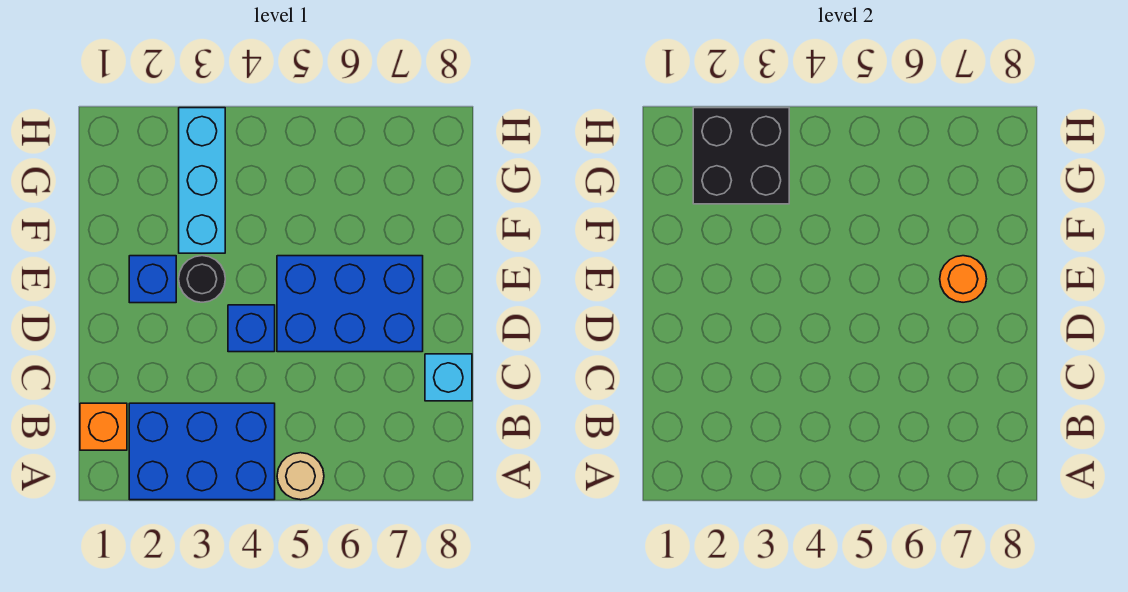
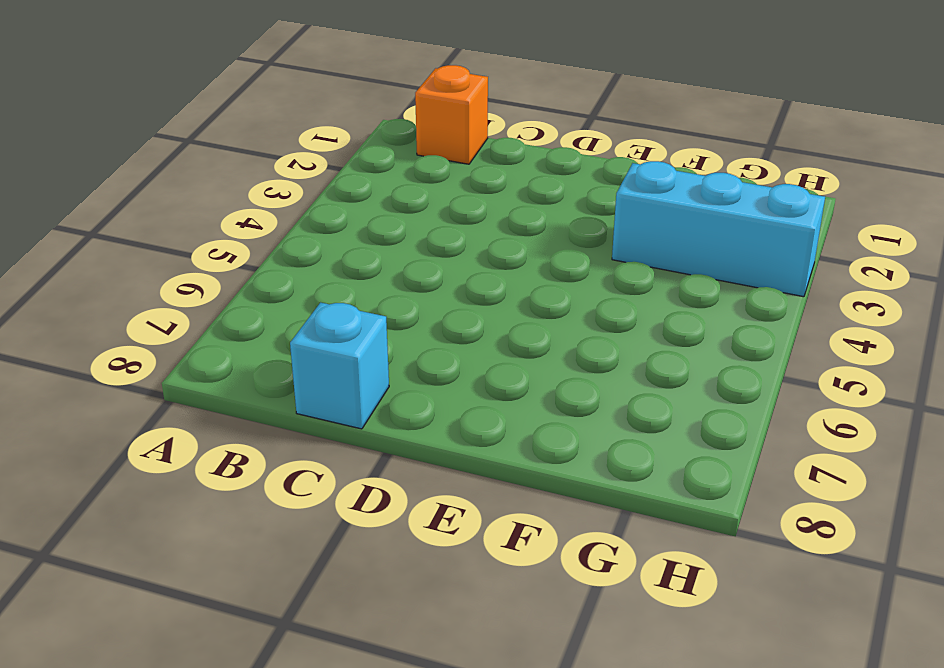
none -> blue brick A2:B4 level 1
none -> tan round brick A5 level 1

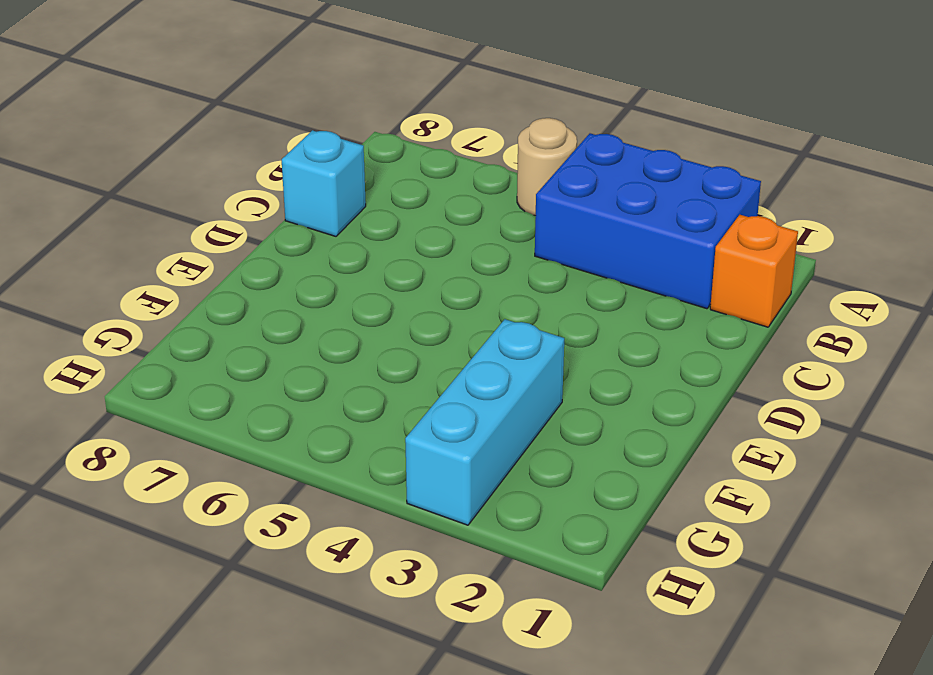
none -> blue brick D4 level 1
none -> blue brick D5:E7 level 1

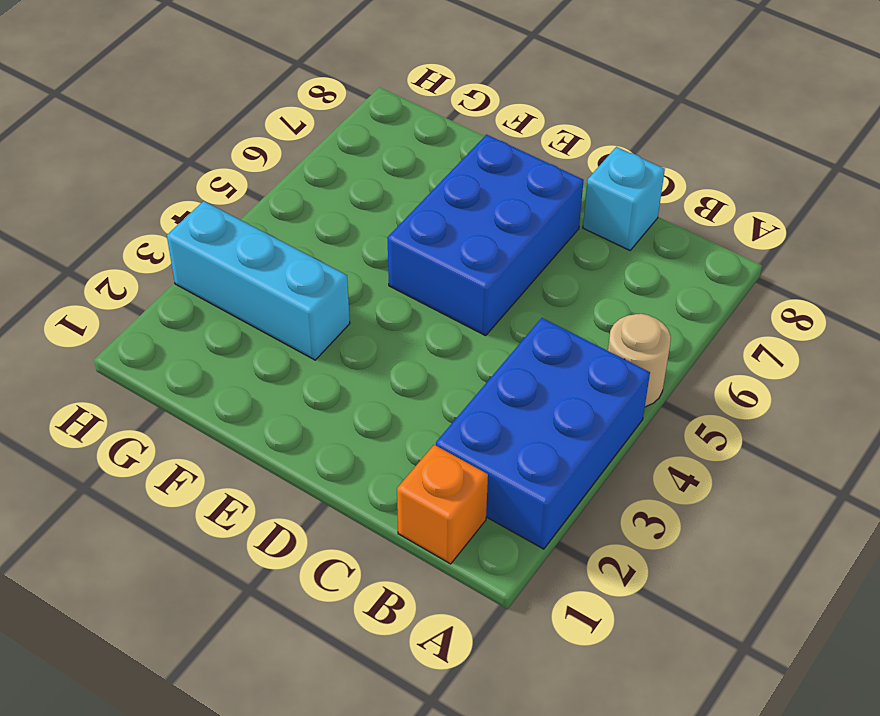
none -> blue brick D4 level 1
none -> blue brick E2 level 1

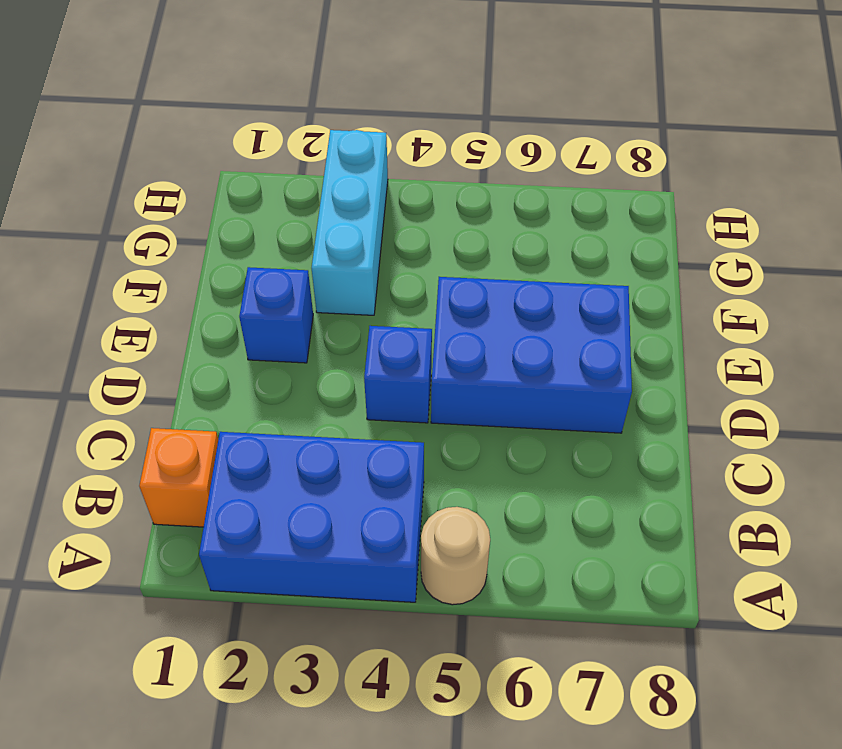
none -> cyan brick C8 level 1
none -> black round brick E3 level 1

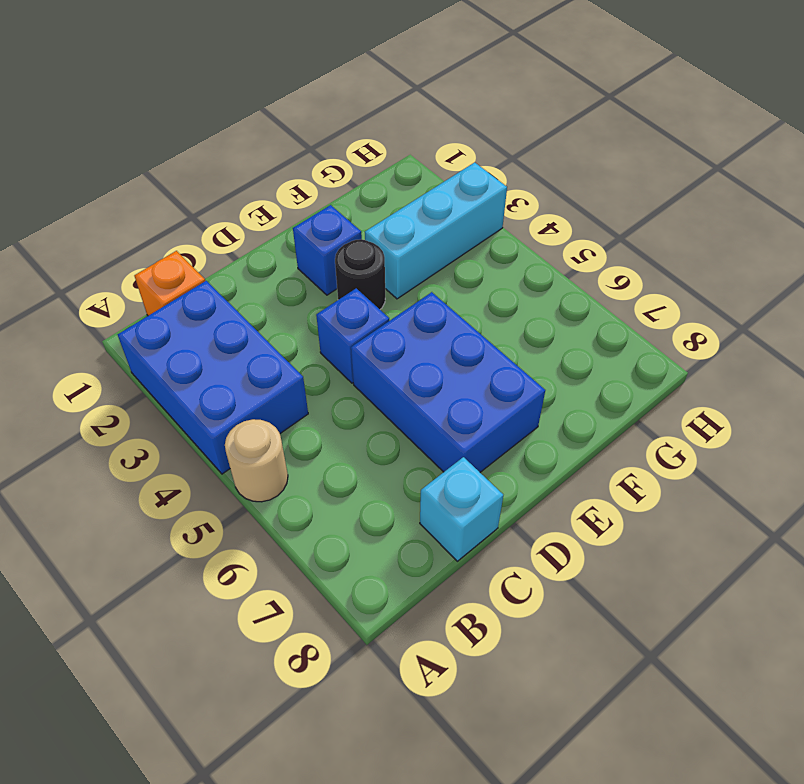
none -> orange round brick E7 level 2
none -> black brick G2:H3 level 2

